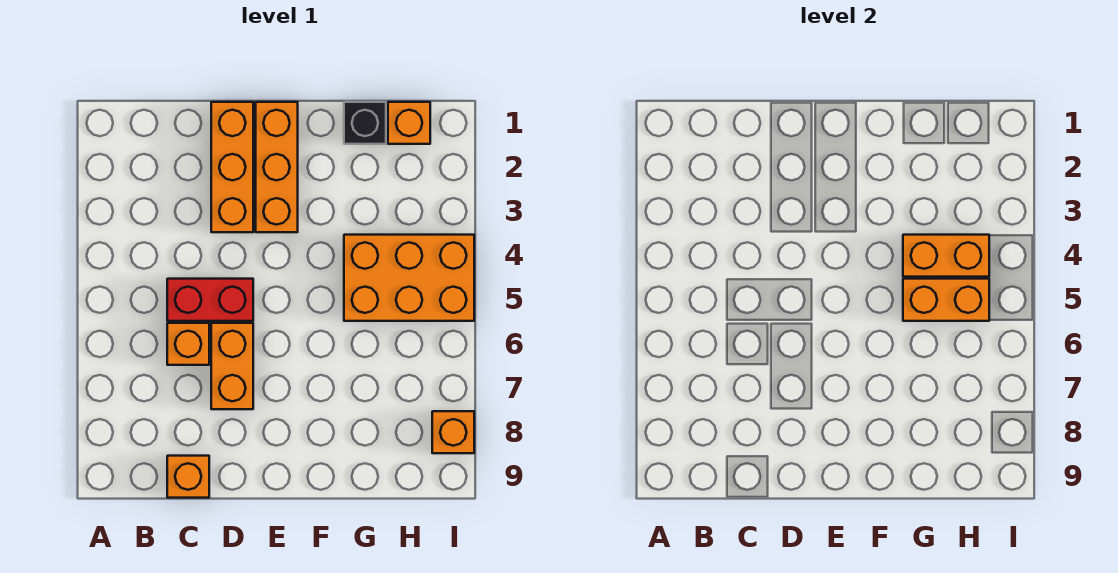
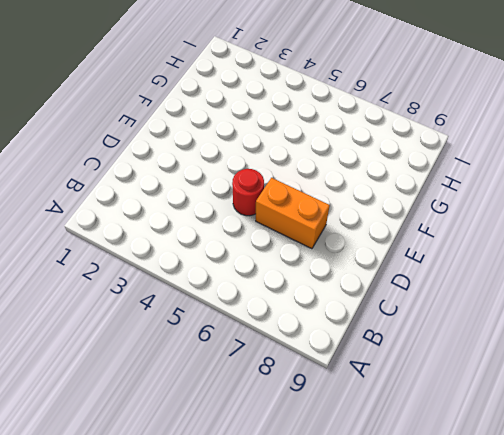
red round brick D5 level 1 -> red brick C5:D5 level 1
none -> orange brick C6 level 1
none -> orange brick C9 level 1
none -> orange brick D1:D3 level 1

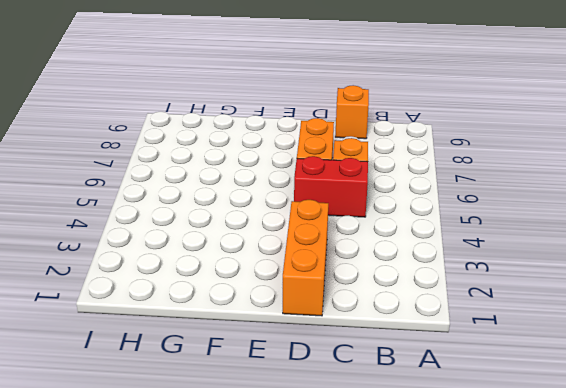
none -> orange brick E1:E3 level 1
none -> black brick G1 level 1
none -> orange brick G4:I5 level 1

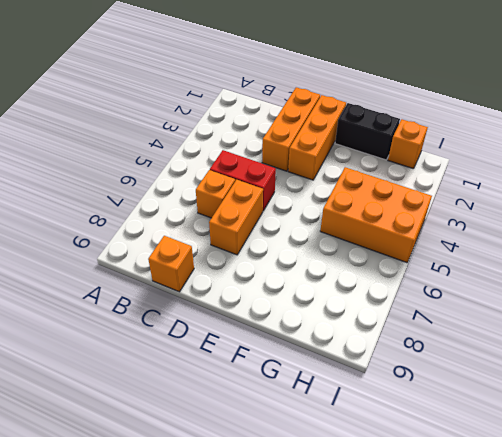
black brick F1:G1 level 1 -> black brick G1 level 1
none -> orange brick I8 level 1
none -> orange brick G4:H4 level 2
none -> orange brick G5:H5 level 2

